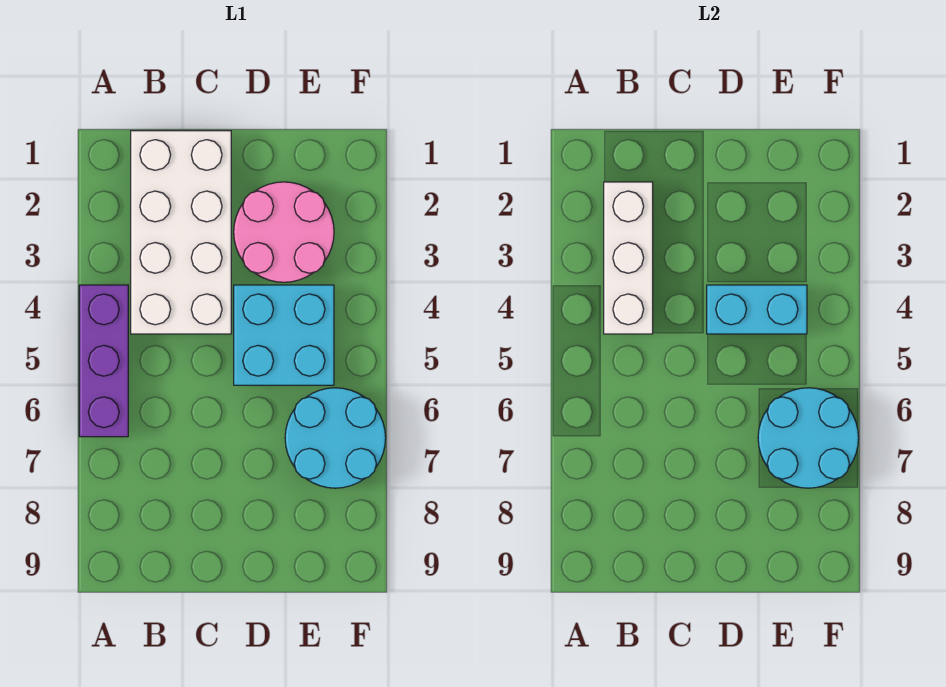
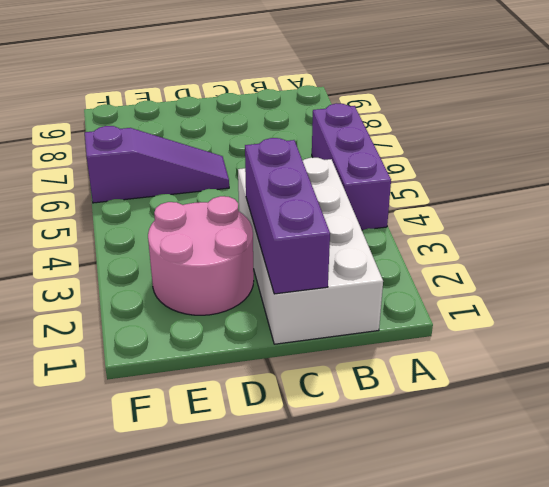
purple brick C1:C3 level 2 -> none
purple slope D6:F6 level 1 top F -> cyan round brick E6:F7 level 1
none -> cyan brick D4:E5 level 1
none -> white brick B2:B4 level 2

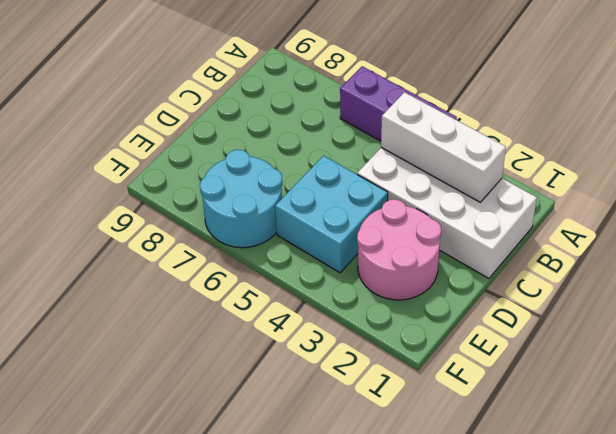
none -> cyan brick D4:E4 level 2
none -> cyan round brick E6:F7 level 2

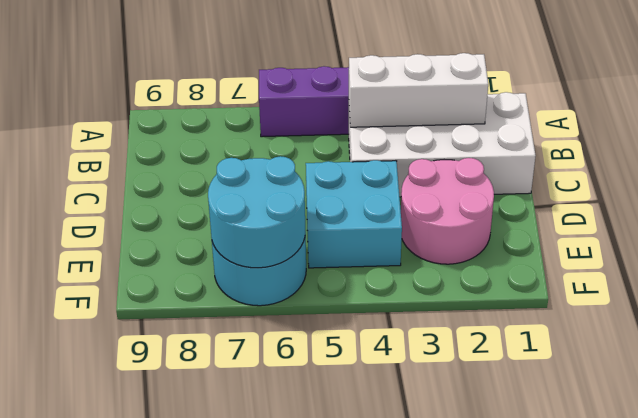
none -> cyan brick D4:E4 level 2

